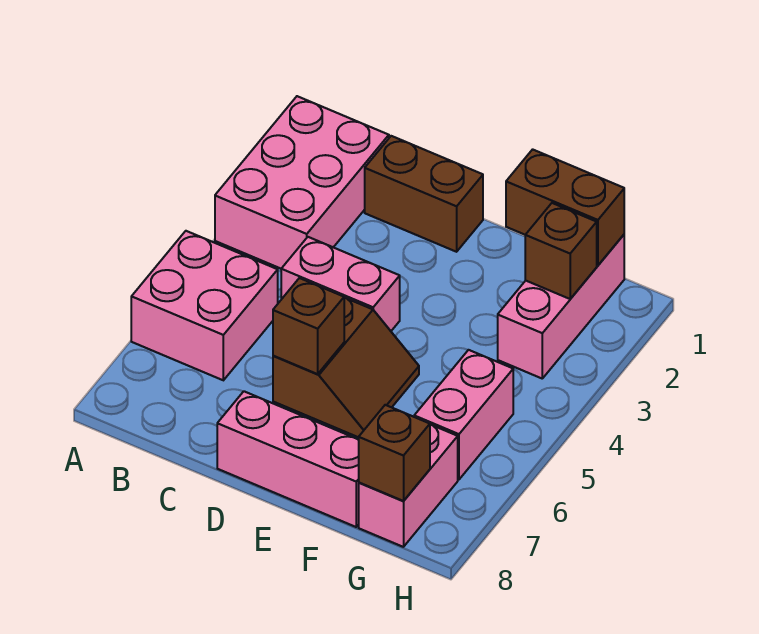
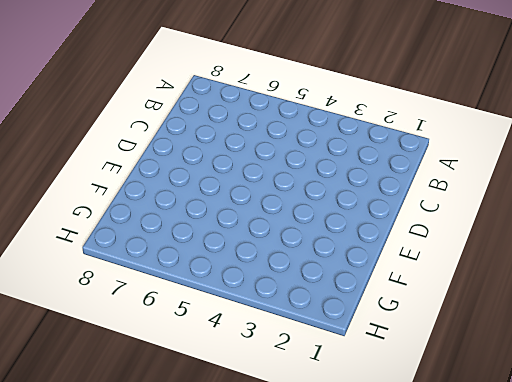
none -> pink brick A1:B3 level 1
none -> pink brick A5:B6 level 1
none -> brown brick C1:D1 level 1

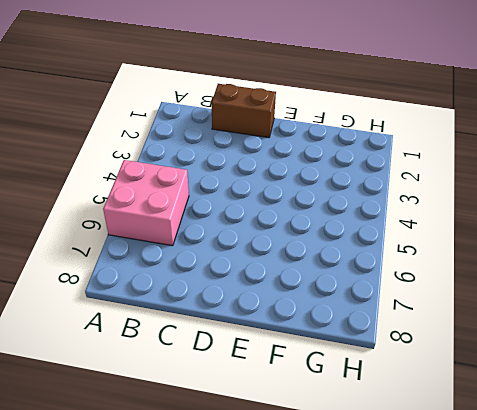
none -> pink brick A1:B3 level 1
none -> pink brick C4:D4 level 1
none -> brown slope D5:E6 level 1 top D

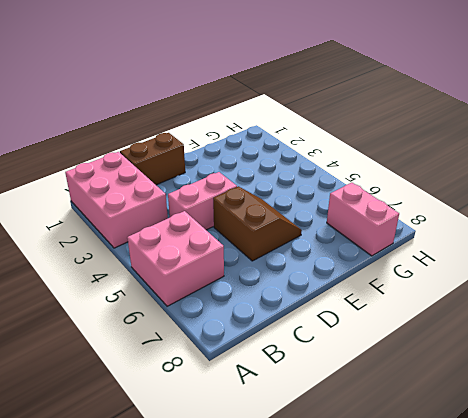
none -> pink brick D8:F8 level 1
none -> pink brick G1:G3 level 1
none -> pink brick G5:G6 level 1

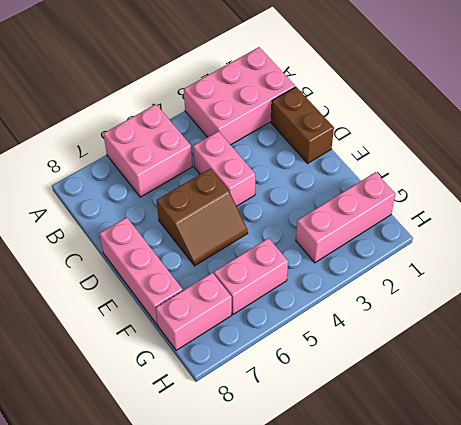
none -> brown brick D6 level 2
none -> brown brick F1:G1 level 2
none -> brown brick G2 level 2

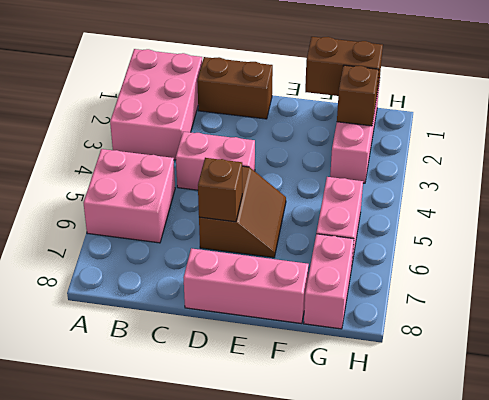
none -> brown brick G8 level 2

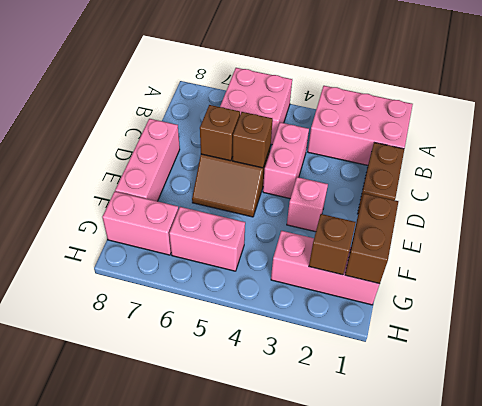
brown brick D5 level 2 -> brown brick G8 level 2
pink brick E3 level 1 -> none

